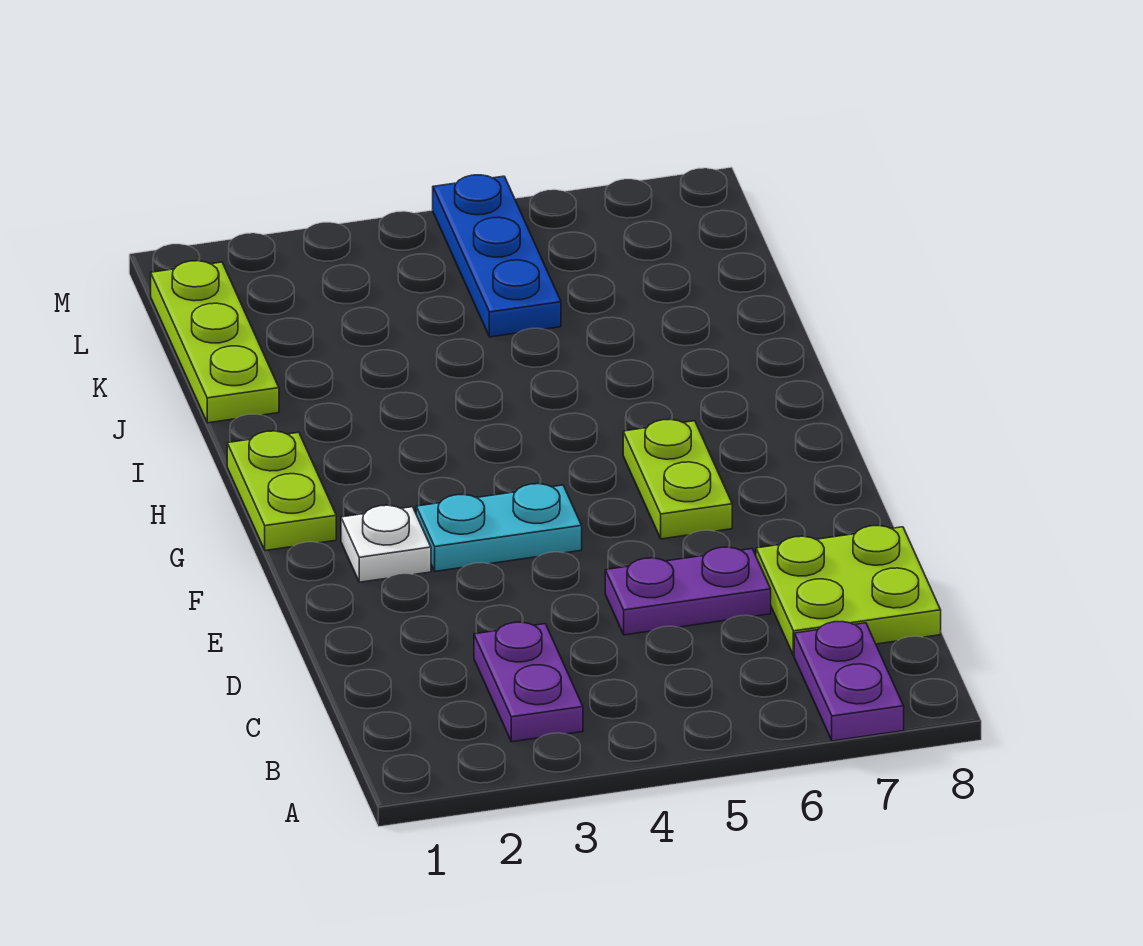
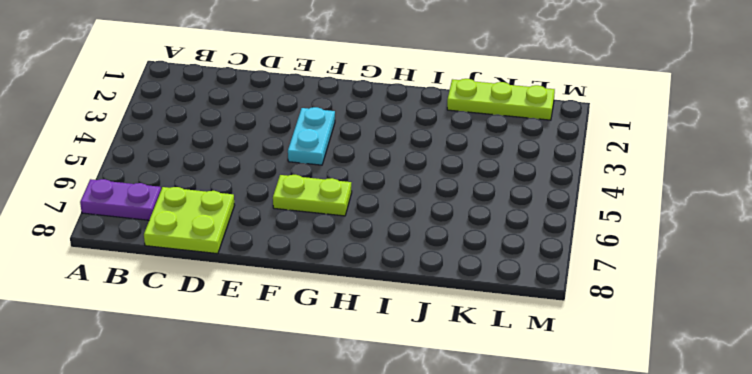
none -> purple plate B3:C3 level 1
none -> purple plate D5:D6 level 1

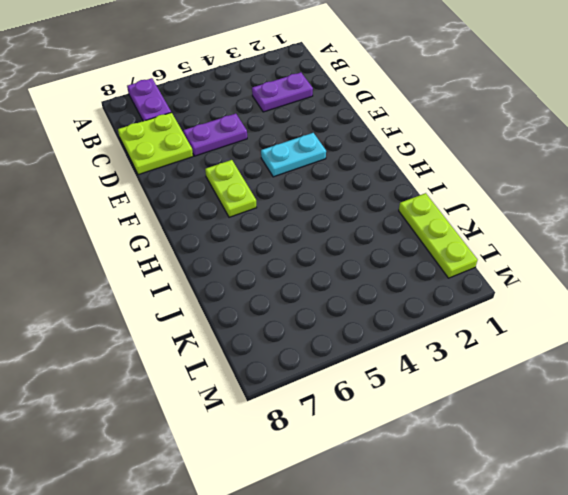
purple plate C2:C3 level 1 -> purple plate B3:C3 level 1
none -> white plate F2 level 1
none -> lime plate G1:H1 level 1

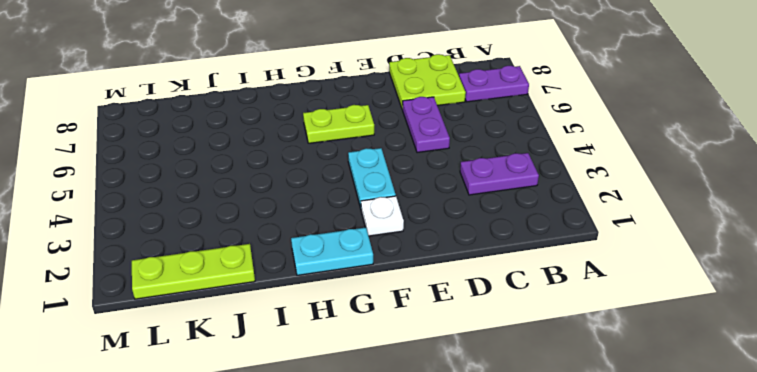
cyan plate G1:H1 level 1 -> lime plate G1:H1 level 1
none -> blue plate K5:M5 level 1

